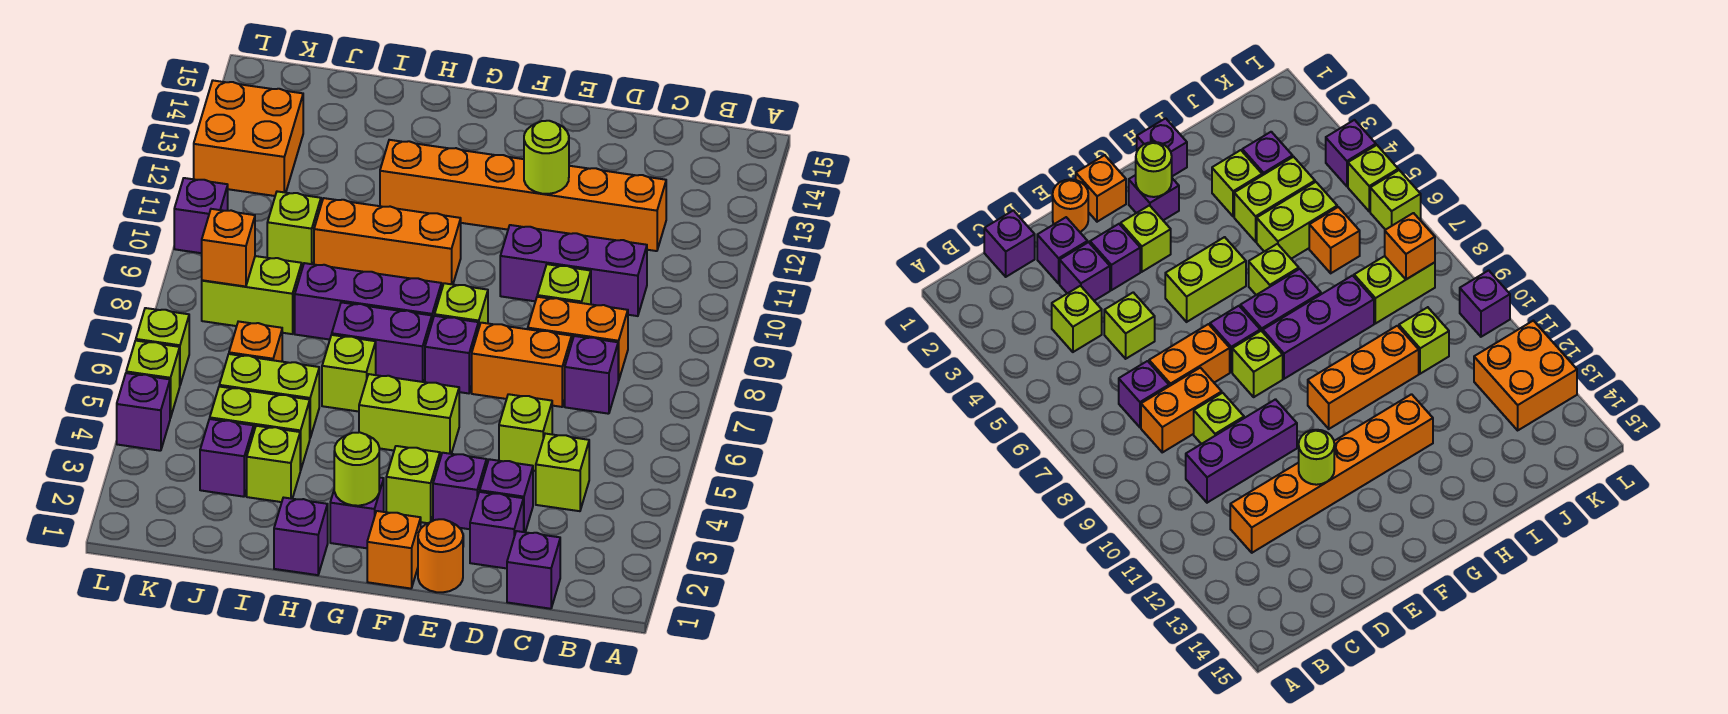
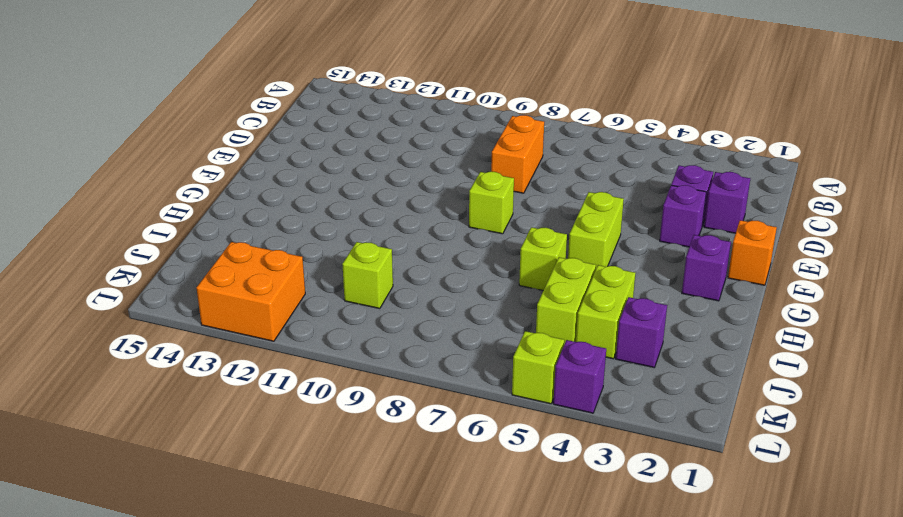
none -> purple brick C1 level 1
none -> lime brick C4 level 1
none -> purple brick C7 level 1
none -> purple brick C10:E10 level 1

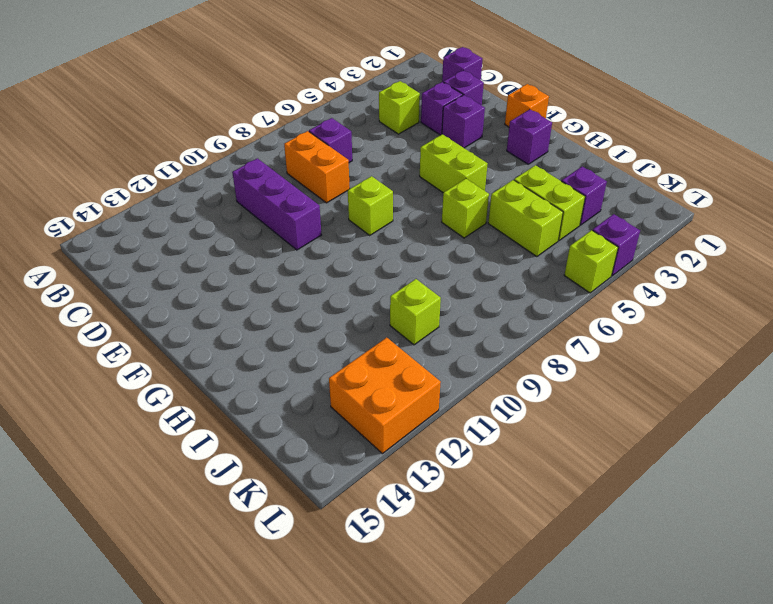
none -> orange brick C12:H12 level 1
none -> lime brick D5 level 1
none -> orange brick D7:E7 level 1
none -> lime brick D9 level 1

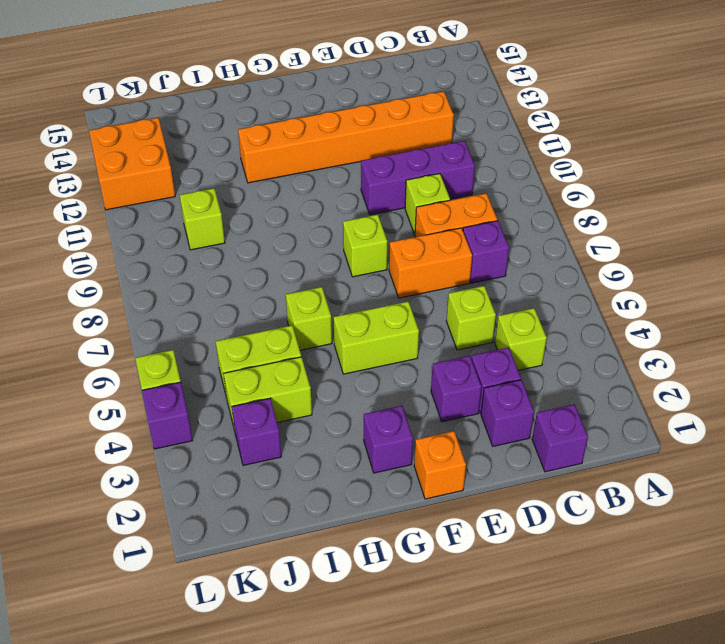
none -> orange round brick E1 level 1
none -> lime brick F3 level 1
none -> purple brick F7 level 1
none -> purple brick G7:H7 level 1

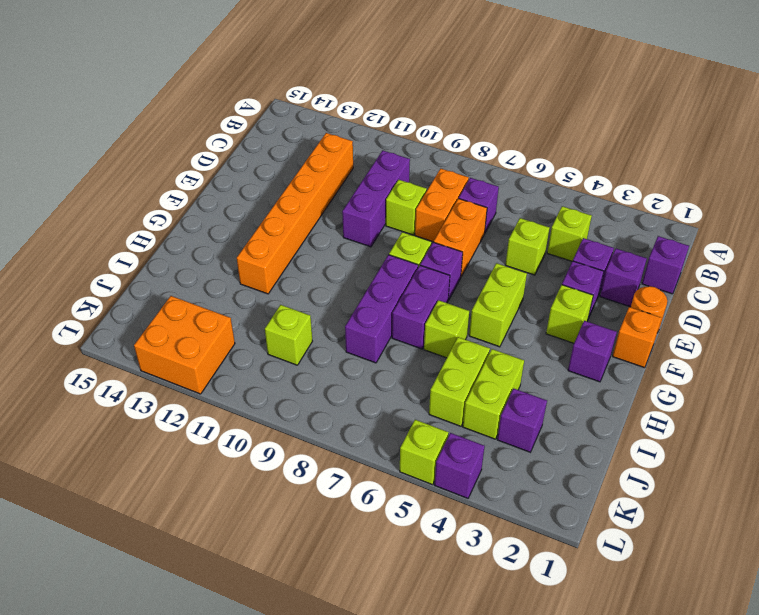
none -> orange brick G10:I10 level 1
none -> purple brick H1 level 1
none -> lime brick I3 level 1
none -> orange brick J6 level 1

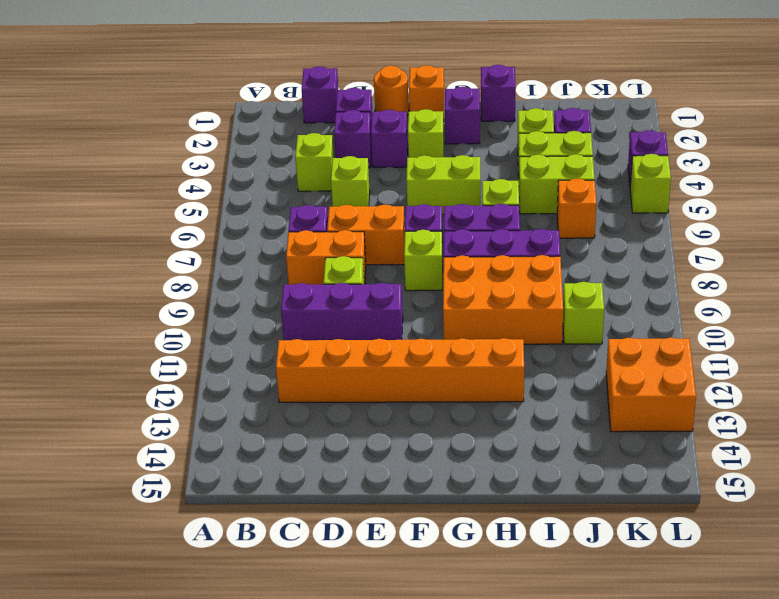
orange brick G9:I10 level 1 -> orange brick G10:I10 level 1
none -> lime brick J8:K8 level 1
none -> lime brick L6 level 1
none -> purple brick L10 level 1
none -> lime round brick E12 level 2

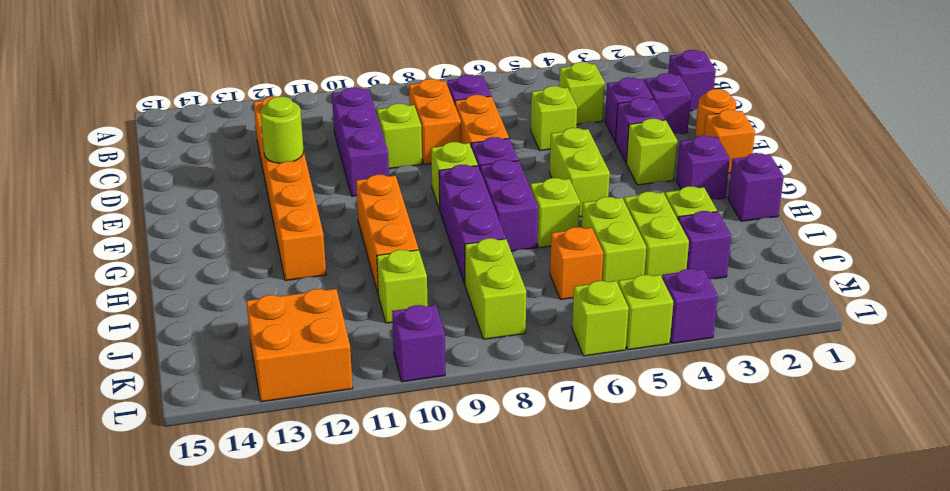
none -> lime round brick G2 level 2
none -> orange brick K8 level 2

